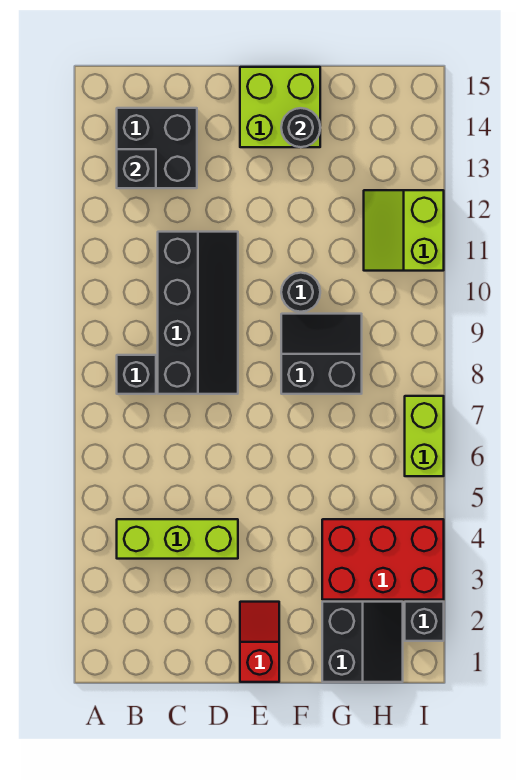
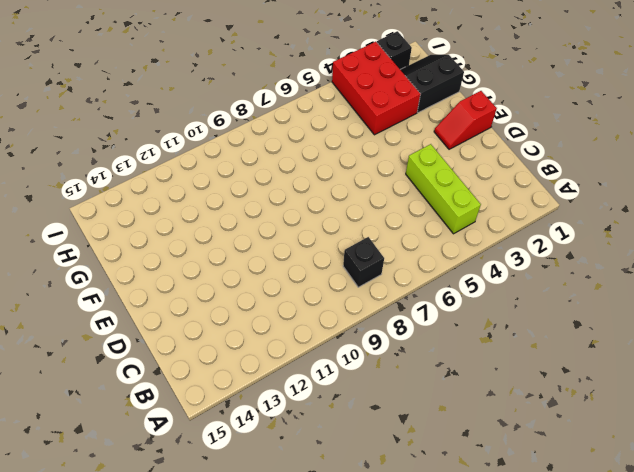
none -> black brick B13:C14 level 1
none -> black slope C8:D11 level 1 top C
none -> lime brick E14:F15 level 1

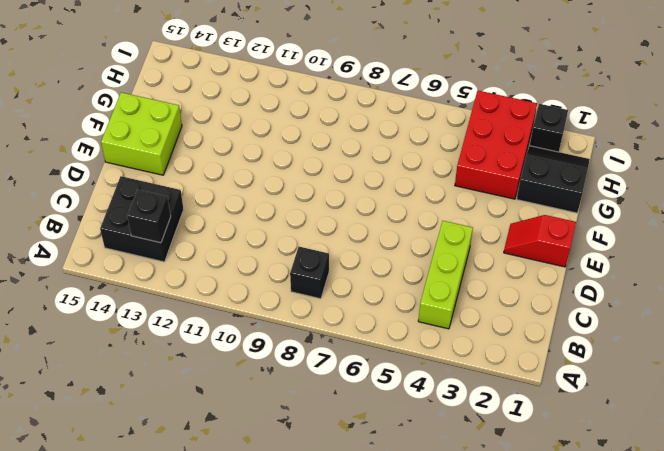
none -> black slope C8:D11 level 1 top C
none -> black slope F8:G9 level 1 top 8
none -> black round brick F10 level 1

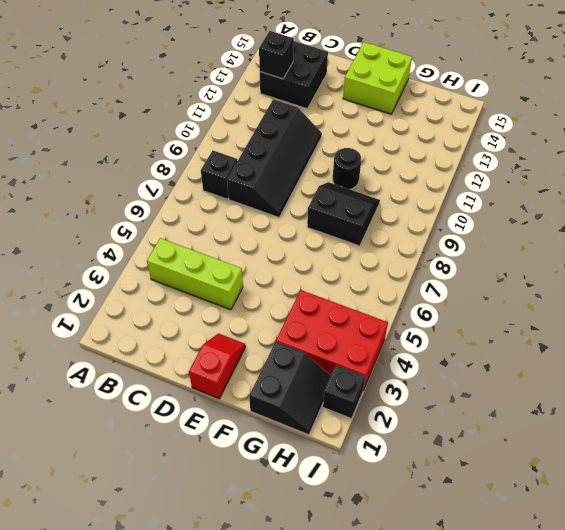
none -> lime slope H11:I12 level 1 top I
none -> lime brick I6:I7 level 1
none -> black round brick F14 level 2

